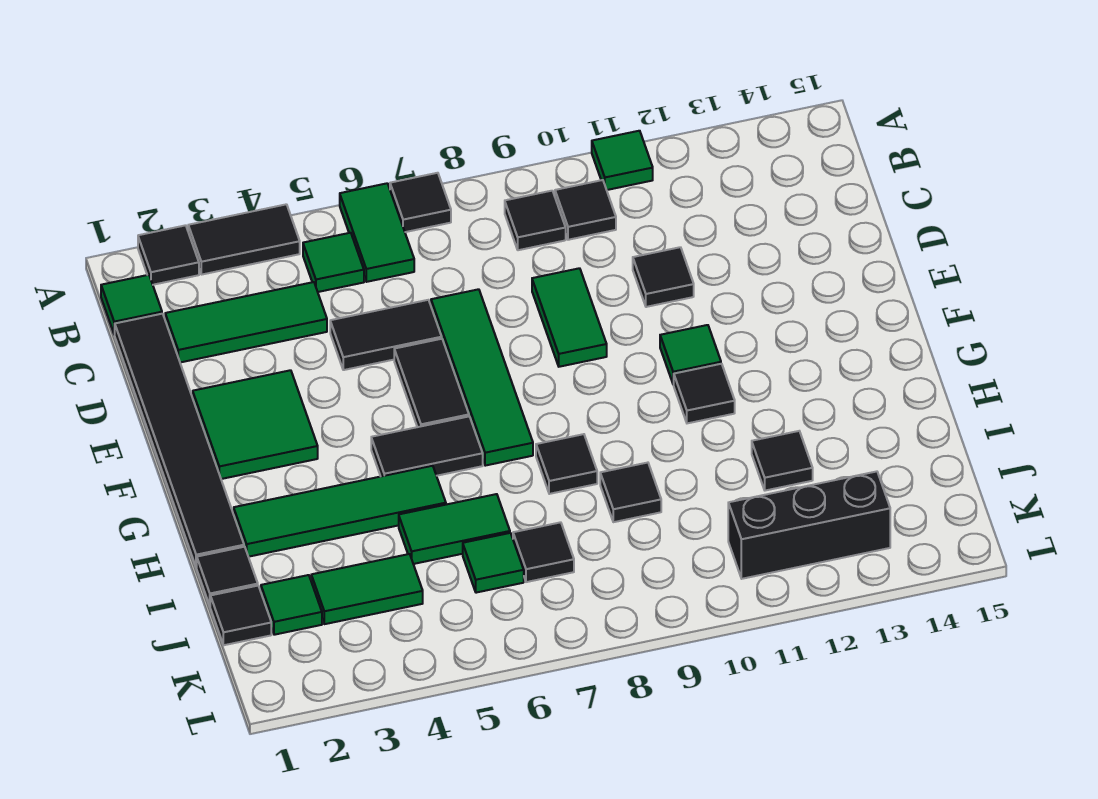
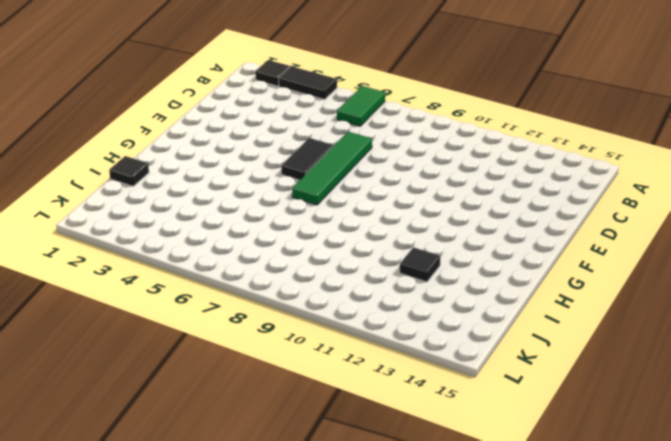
none -> black tile A7 level 1
none -> green tile A11 level 1
none -> green tile B1 level 1
none -> green tile B5 level 1

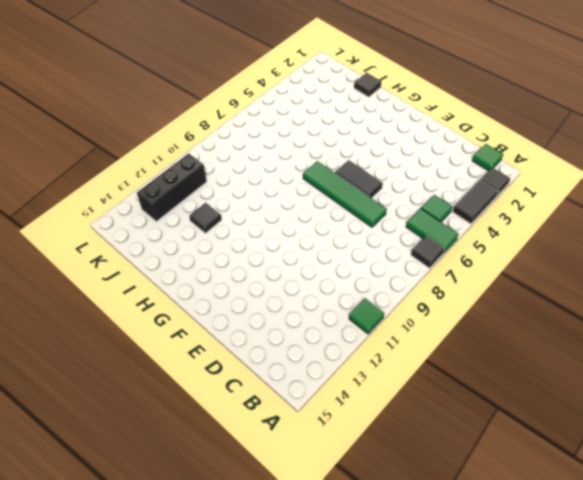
none -> black tile B9 level 1
none -> black tile B10 level 1
none -> black tile C1:H1 level 1
none -> green tile C2:C4 level 1

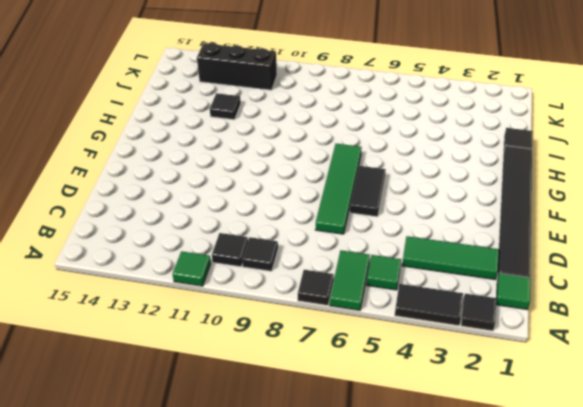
none -> black tile D5:D6 level 1
none -> green tile D9:E9 level 1
none -> black tile D11 level 1
none -> green tile E2:F3 level 1

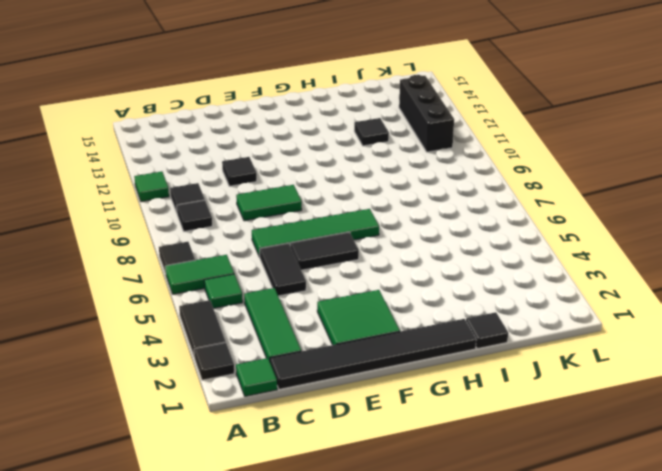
none -> green tile F11 level 1
none -> black tile G5:G6 level 1
none -> black tile G11 level 1
none -> green tile H2:H5 level 1

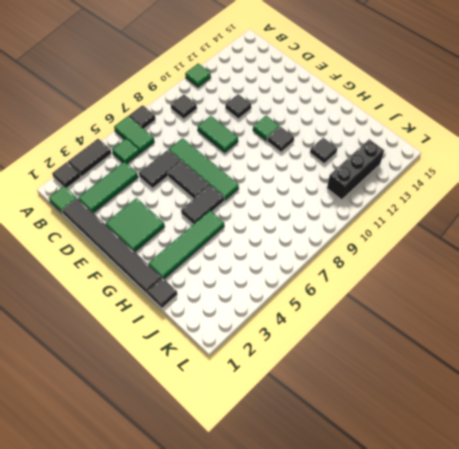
none -> black tile B10 level 1
none -> black tile H8 level 1
none -> green tile I5:I6 level 1
none -> black tile I9 level 1

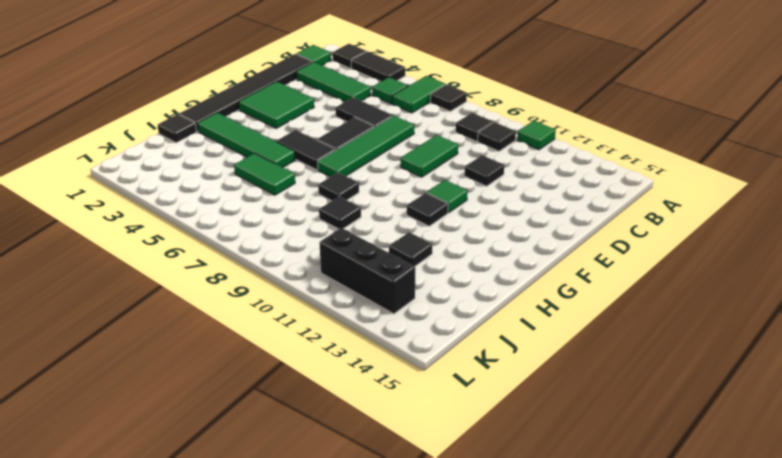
none -> black tile J1 level 1
none -> green tile J2 level 1
none -> green tile J3:J4 level 1
none -> green tile J6 level 1

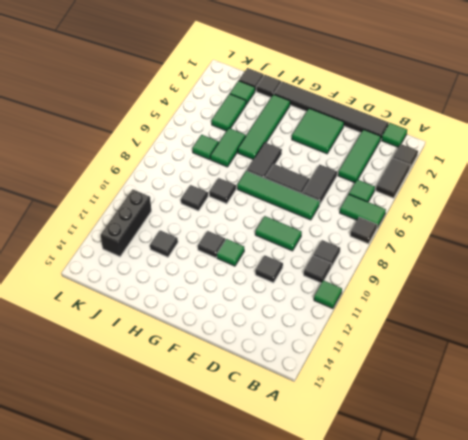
none -> black tile J7 level 1

